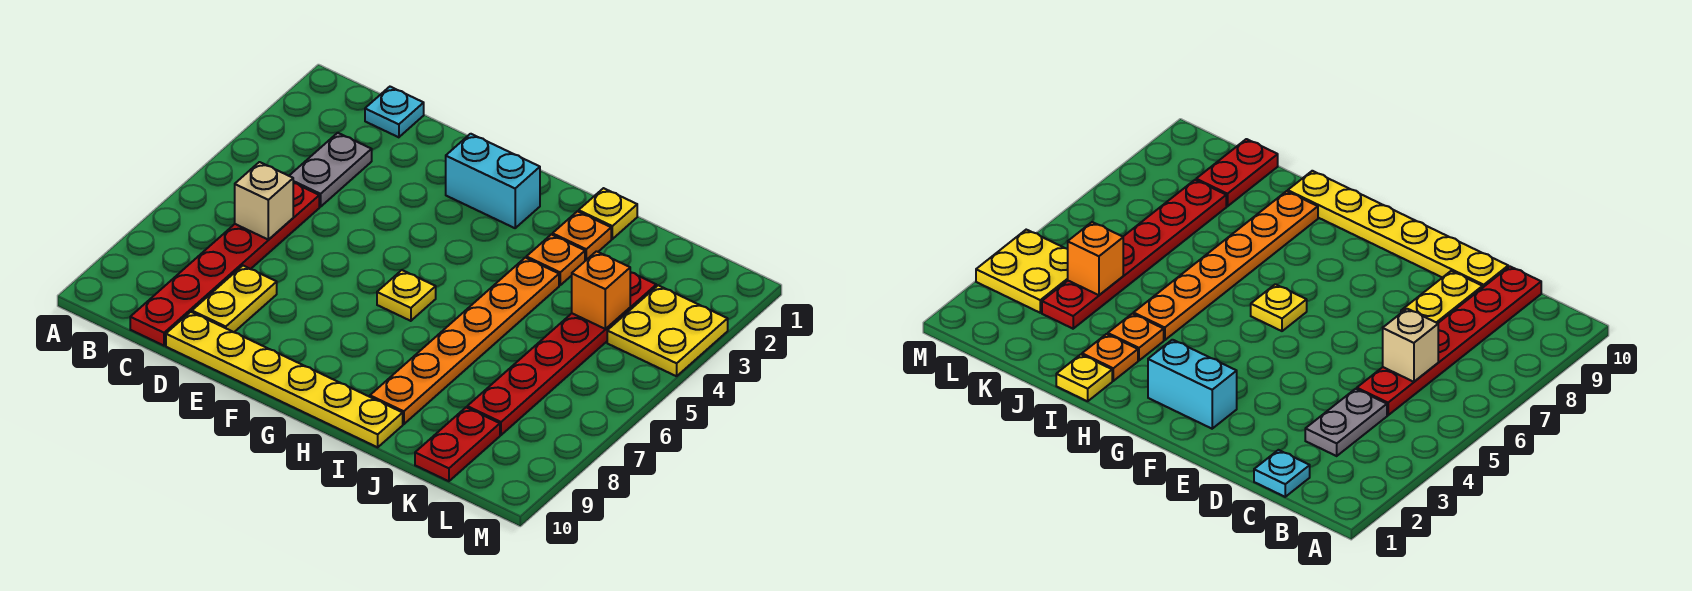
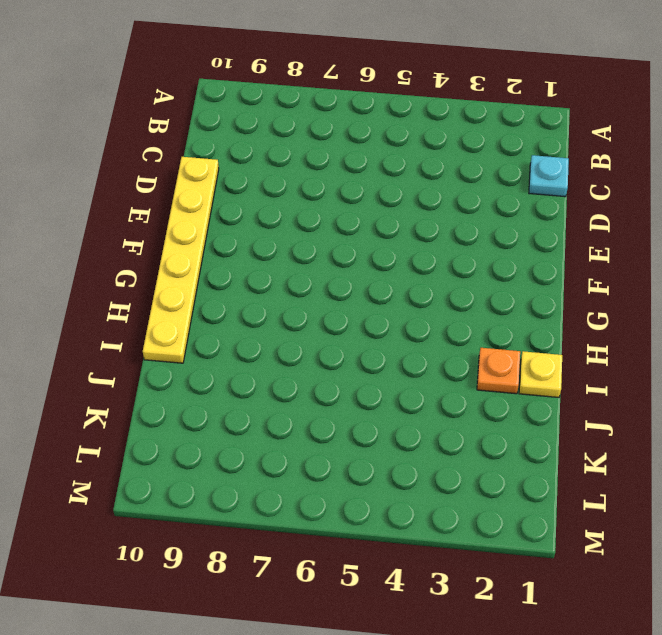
none -> grey plate C3:C4 level 1
none -> red plate C5:C10 level 1
none -> yellow plate D8:D9 level 1

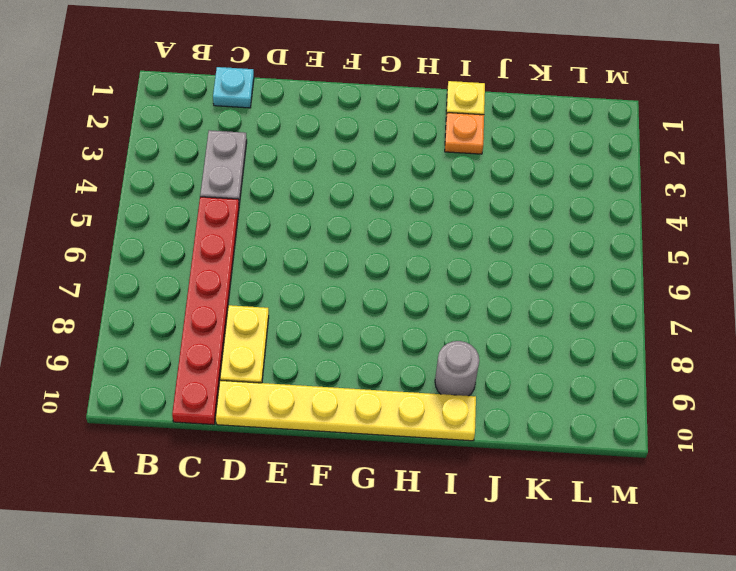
grey round brick I9 level 1 -> orange plate I4:I9 level 1
none -> cyan brick F2:G2 level 1
none -> yellow plate G6 level 1
none -> orange plate I3 level 1

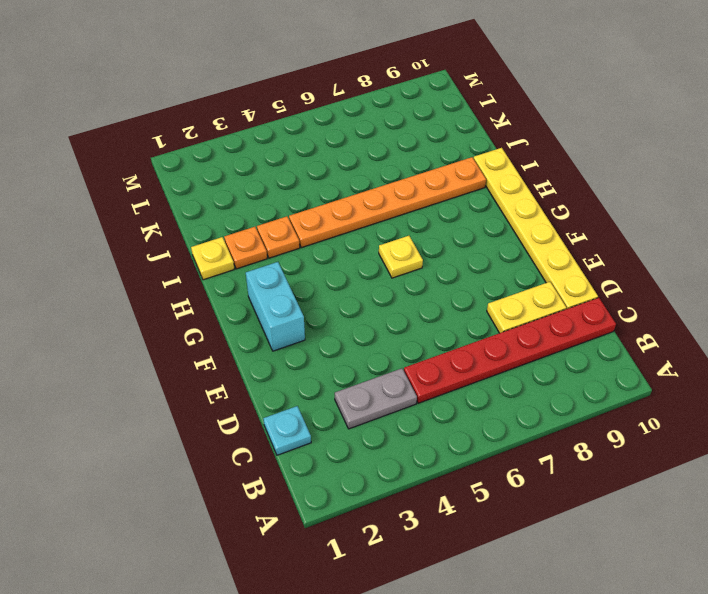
none -> red plate K3:K8 level 1
none -> red plate K9:K10 level 1
none -> yellow plate L3:M4 level 1

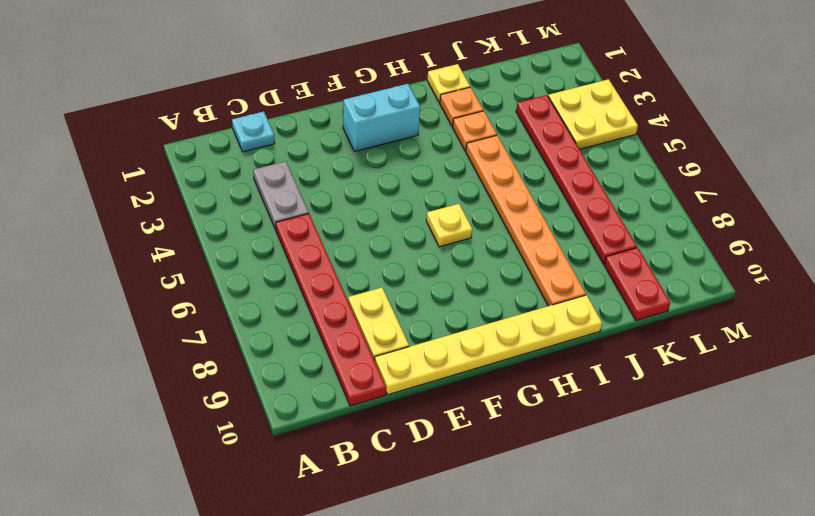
none -> tan brick C6 level 2
none -> orange brick K4 level 2

